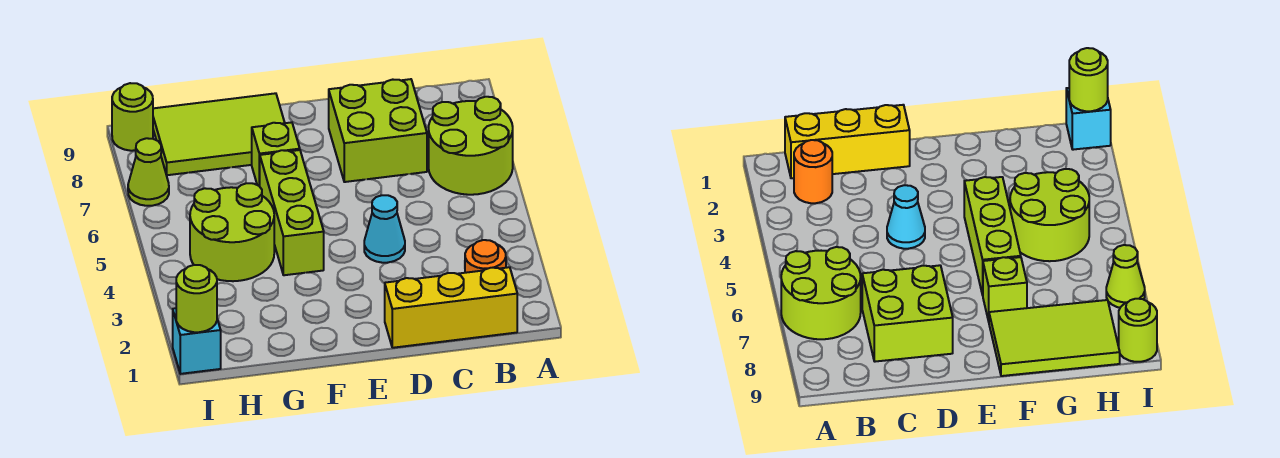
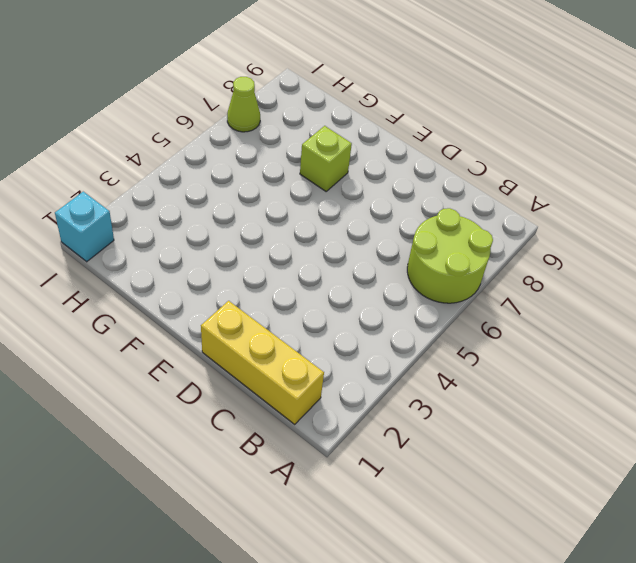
none -> orange round brick B2 level 1
none -> lime brick C7:D8 level 1
none -> cyan cone D4 level 1

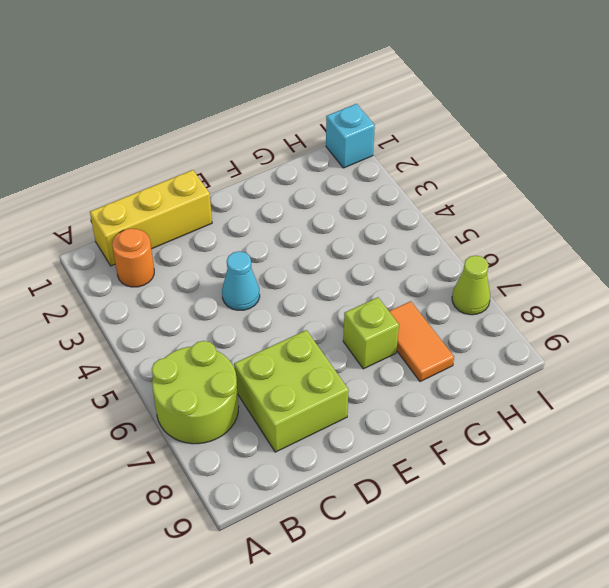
orange tile G7:G8 level 1 -> lime tile F8:H9 level 1
none -> lime brick F4:F6 level 1
none -> lime round brick G4:H5 level 1
none -> lime round brick I9 level 1

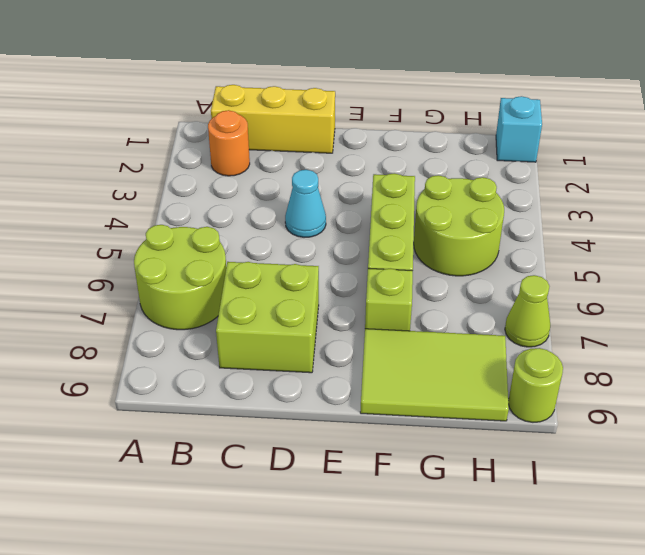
none -> lime round brick I1 level 2

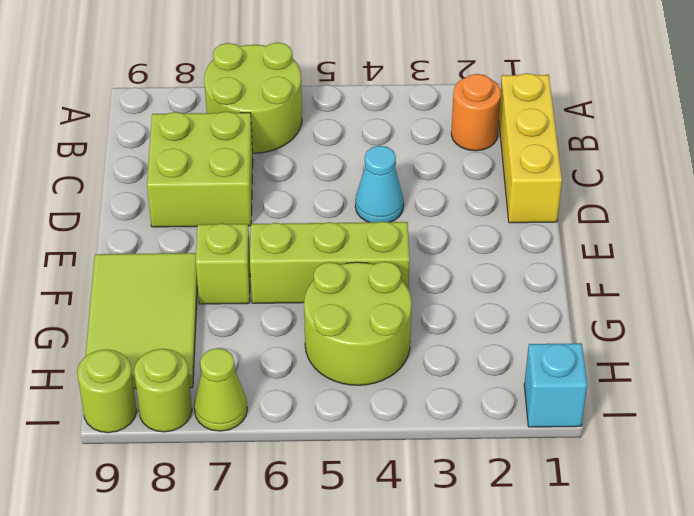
lime round brick I8 level 1 -> lime round brick I1 level 2

